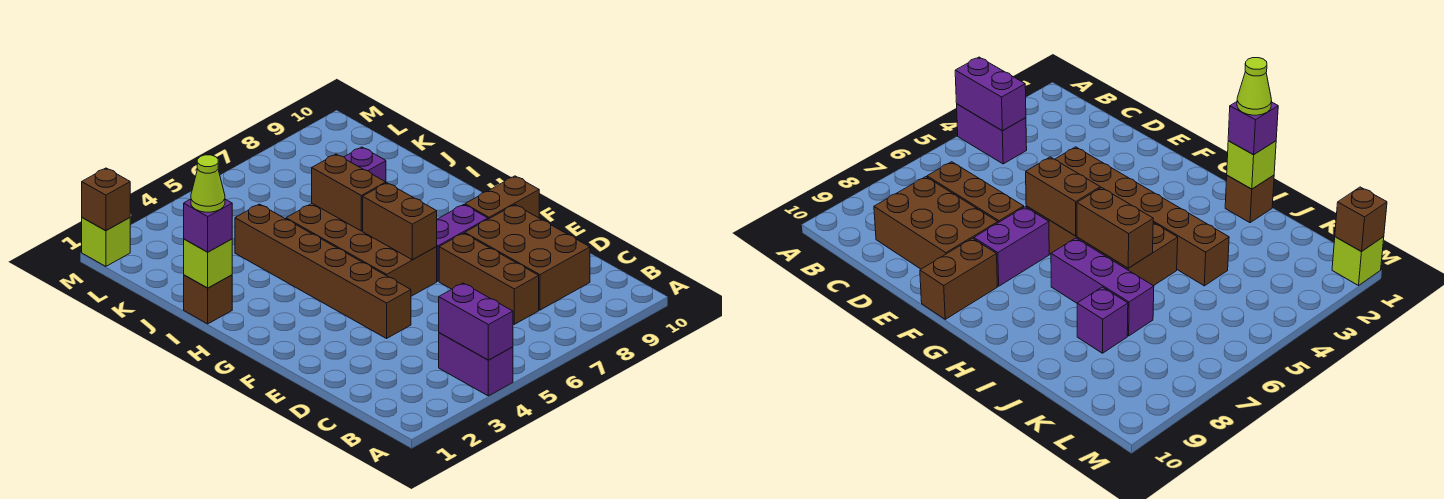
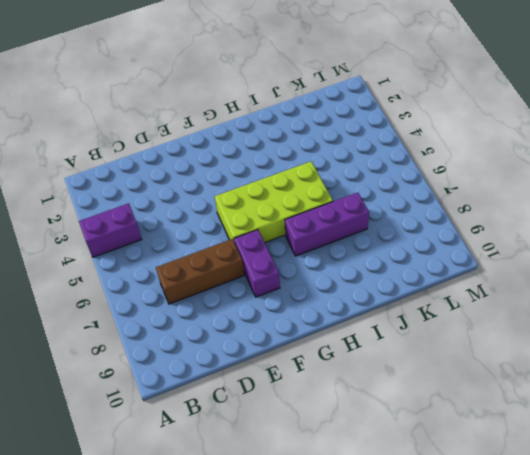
lime brick F5:I6 level 1 -> brown brick F5:I6 level 1
none -> brown brick C8:E9 level 1
none -> brown brick E4:J4 level 1
none -> brown brick F9:F10 level 1

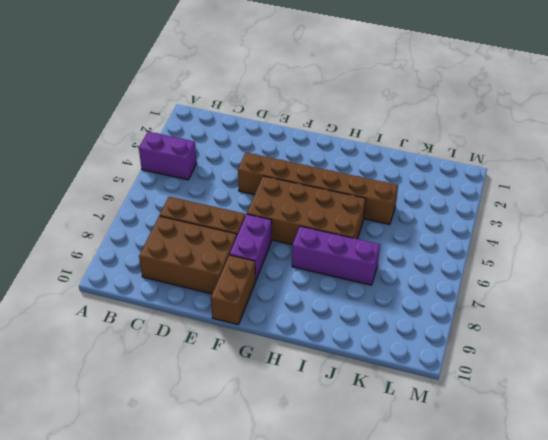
none -> brown brick I1 level 1
none -> purple brick J8 level 1
none -> lime brick M1 level 1

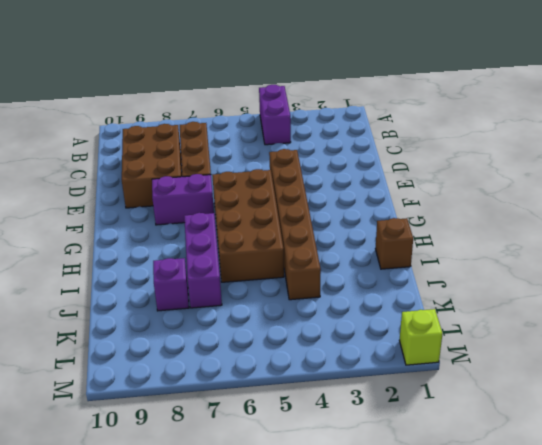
none -> brown brick F9:F10 level 1
none -> purple brick A4:B4 level 2
none -> brown brick F6:G6 level 2

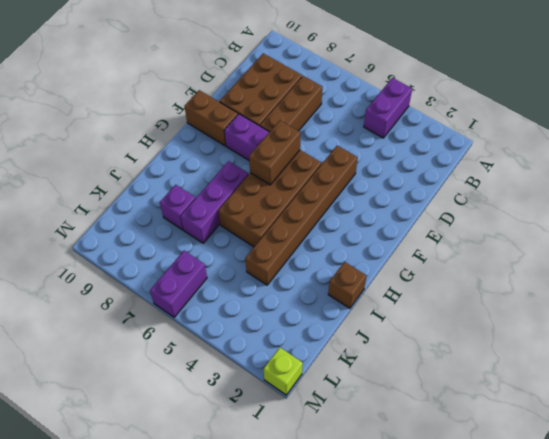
purple brick L6:M6 level 1 -> purple brick A4:B4 level 2
none -> brown brick H6:I6 level 2
none -> lime brick I1 level 2
none -> brown brick M1 level 2

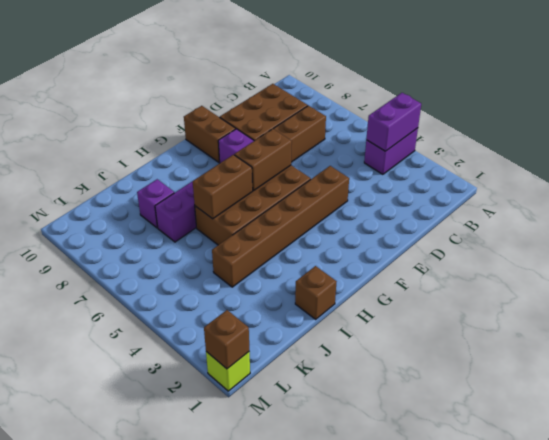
none -> lime brick I1 level 2
none -> purple brick I1 level 3
none -> lime cone I1 level 4

